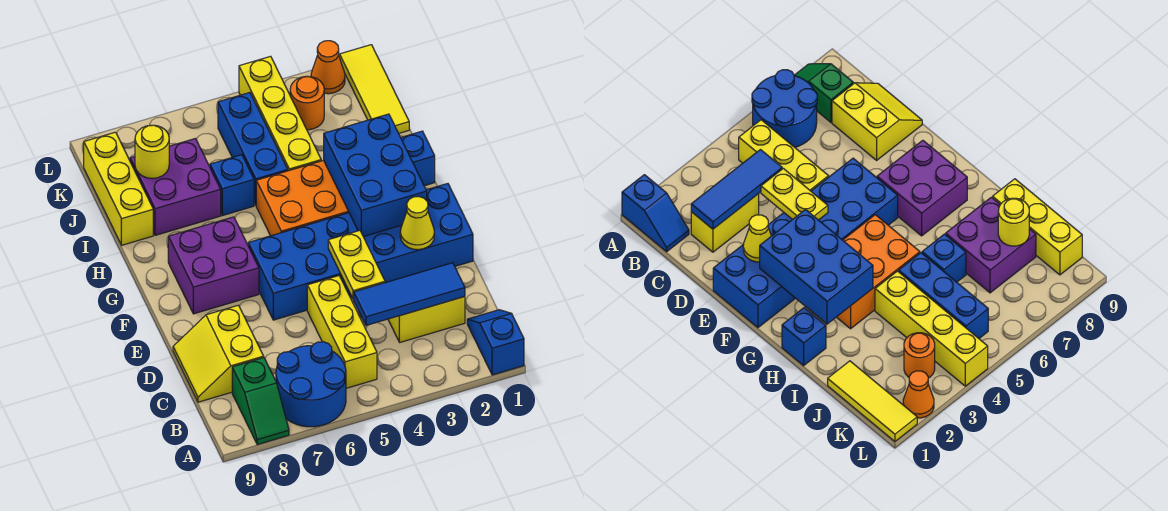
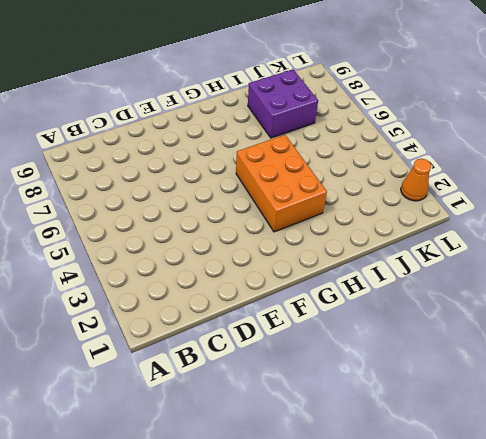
none -> blue slope A1:B1 level 1 top A
none -> blue round brick A6:B7 level 1
none -> green slope A8:B8 level 1 top B

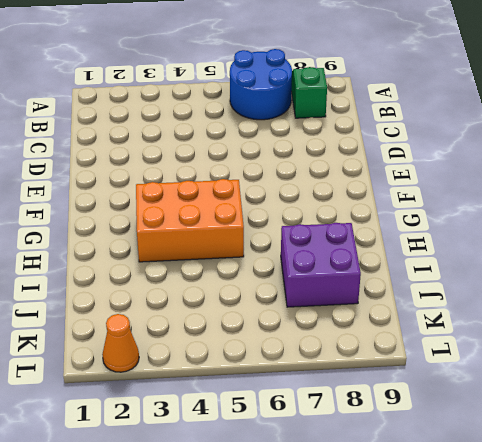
none -> blue slope A1:B1 level 1 top A
none -> yellow brick B5:D5 level 1
none -> yellow brick C2:C3 level 1

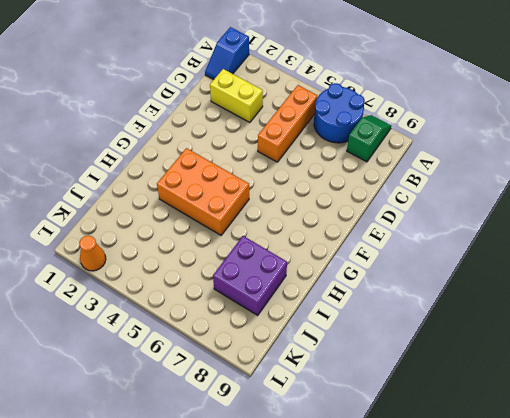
orange brick B5:D5 level 1 -> yellow brick B5:D5 level 1
none -> yellow slope C8:D9 level 1 top 8
none -> blue brick E1:F6 level 1
none -> purple brick F7:G8 level 1

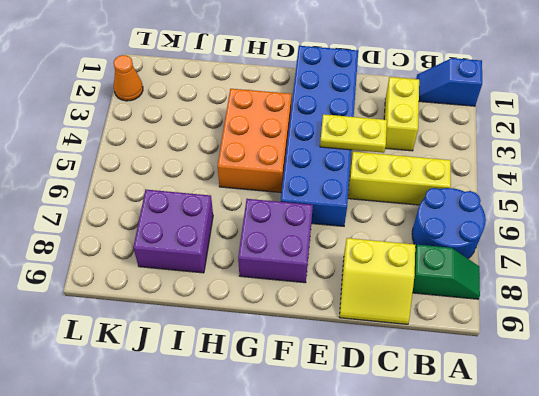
none -> blue brick H1 level 1
none -> yellow brick I4:L4 level 1
none -> blue brick I5:K5 level 1

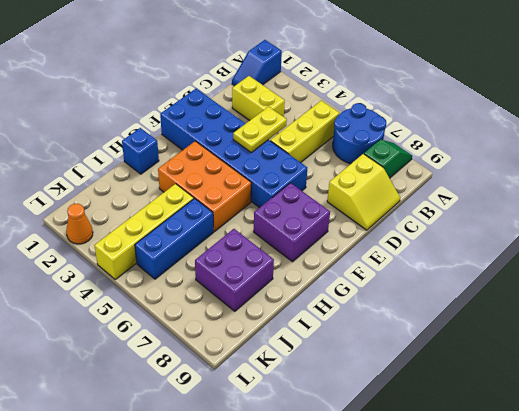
none -> blue brick I6 level 1
none -> yellow brick I9:K9 level 1
none -> yellow tile J1:L1 level 1

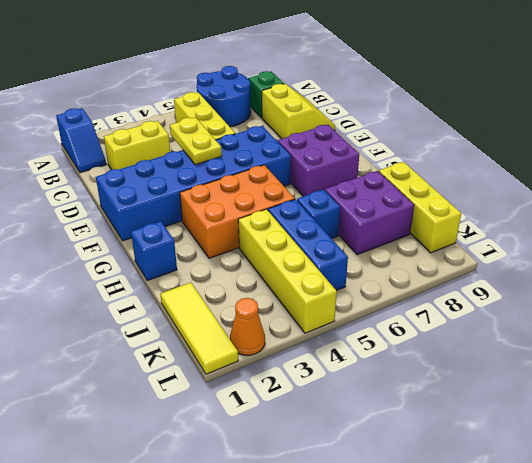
none -> orange round brick K3 level 1
none -> blue tile C2:C4 level 2
none -> yellow cone E2 level 2

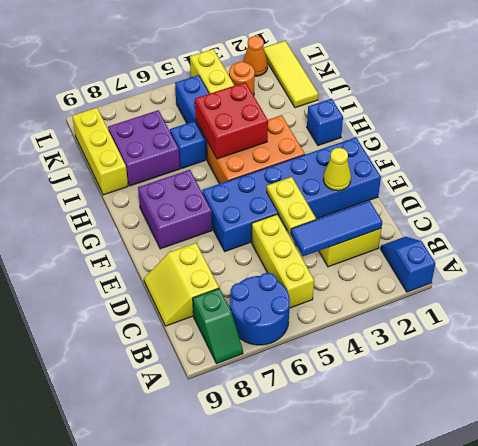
red brick H4:I5 level 2 -> none
none -> blue brick F2:H3 level 2
none -> yellow round brick J8 level 2

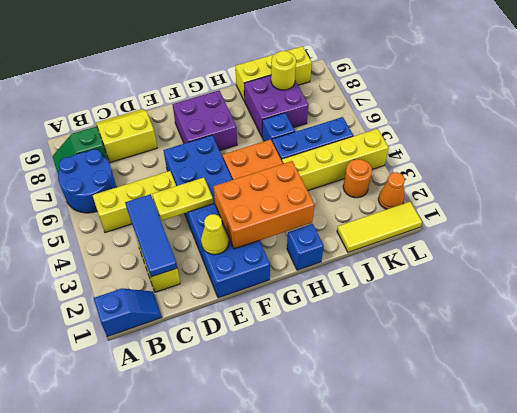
orange brick F2:H3 level 2 -> blue brick F2:H3 level 2

